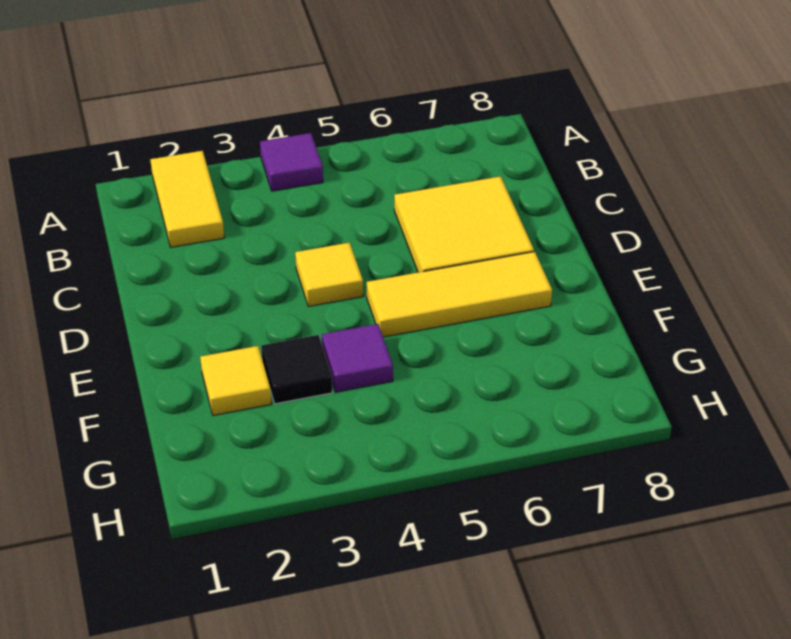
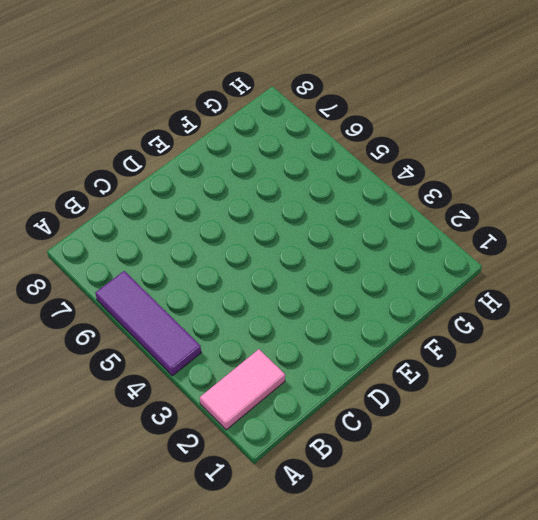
pink tile A2:B2 level 1 -> yellow tile A2:B2 level 1
purple tile A4:A6 level 1 -> purple tile A4 level 1
none -> yellow tile C6:D7 level 1
none -> yellow tile D4 level 1

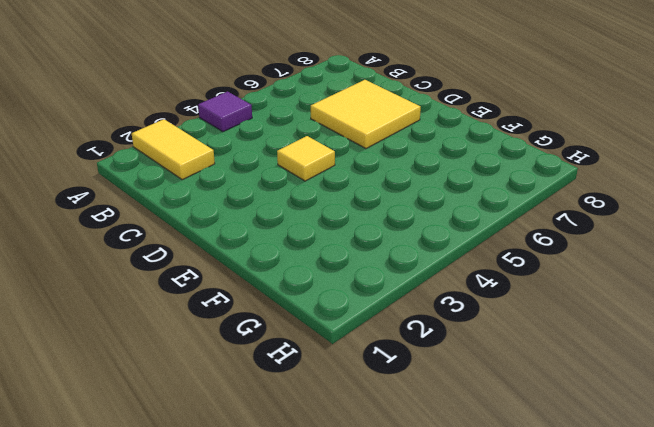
none -> yellow tile E5:E7 level 1
none -> yellow tile F2 level 1

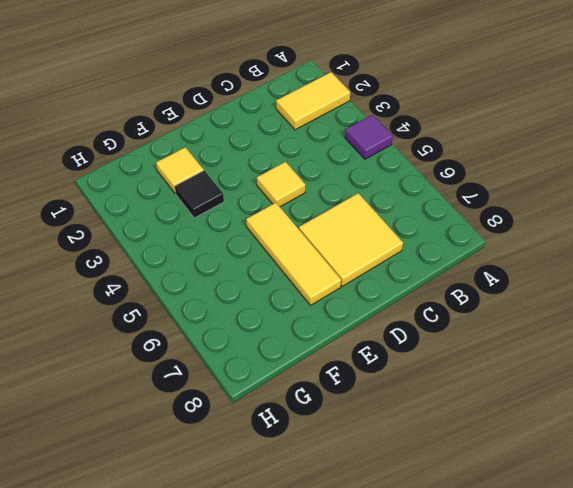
none -> purple tile F4 level 1

